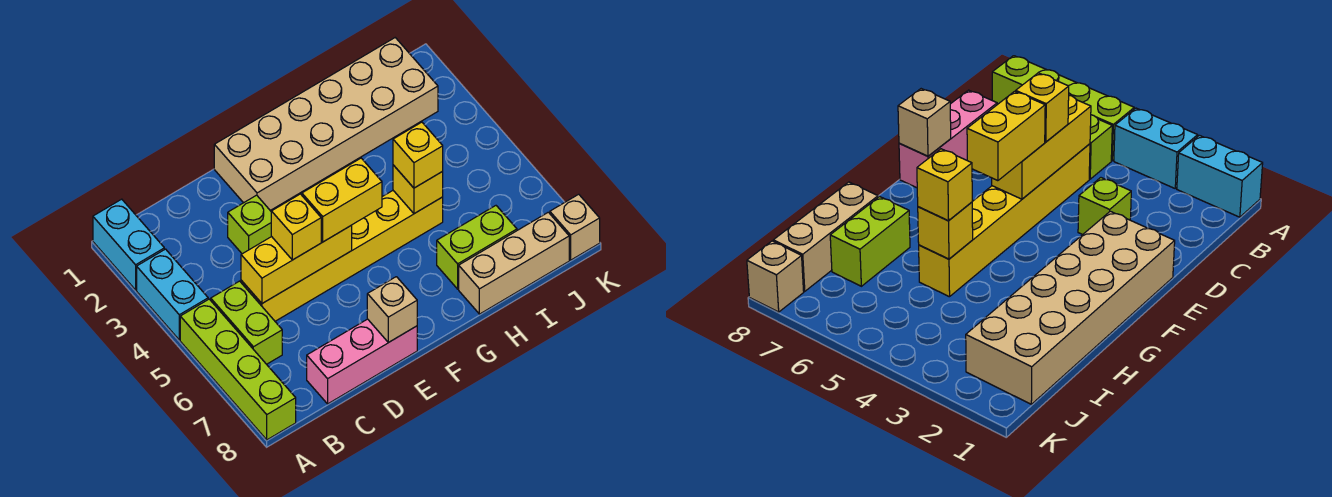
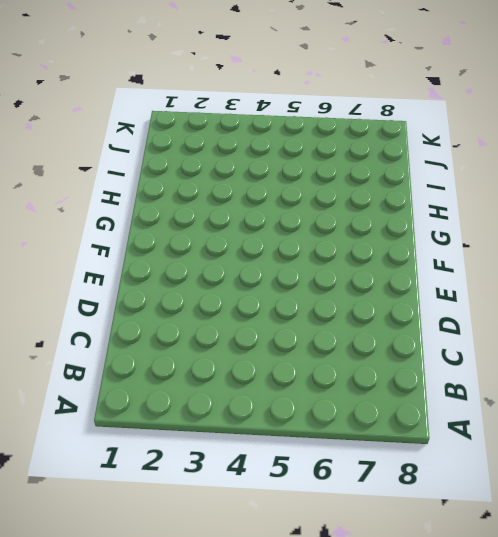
none -> cyan brick A1:A2 level 1
none -> cyan brick A3:A4 level 1
none -> lime brick A5:A8 level 1

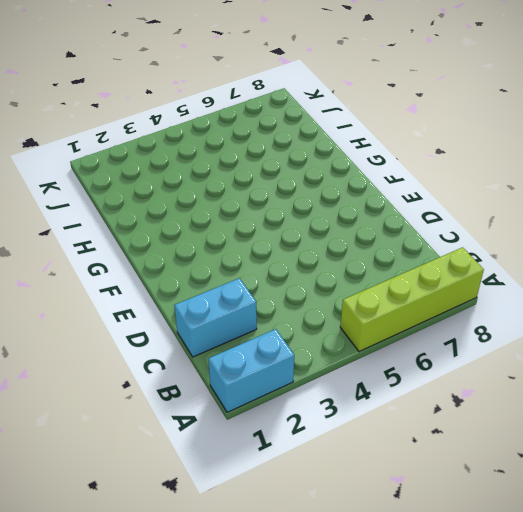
cyan brick C1:C2 level 1 -> cyan brick A3:A4 level 1
none -> lime brick B5:B6 level 1
none -> yellow brick C5:H5 level 1
none -> pink brick C8:E8 level 1

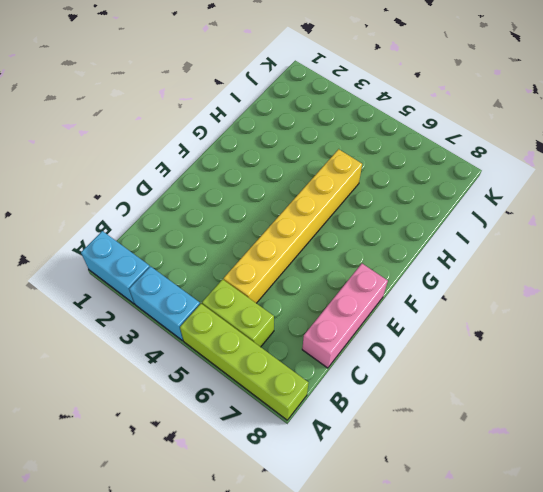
none -> lime brick D3 level 1
none -> tan brick E1:J2 level 1
none -> lime brick H7:I7 level 1

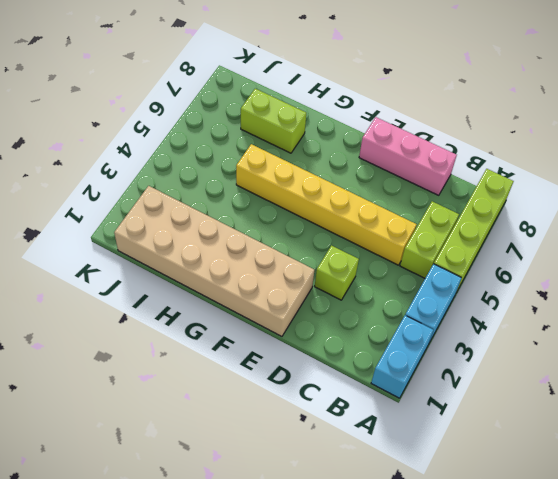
none -> tan brick H8:J8 level 1
none -> tan brick K8 level 1
none -> yellow brick C5:E5 level 2

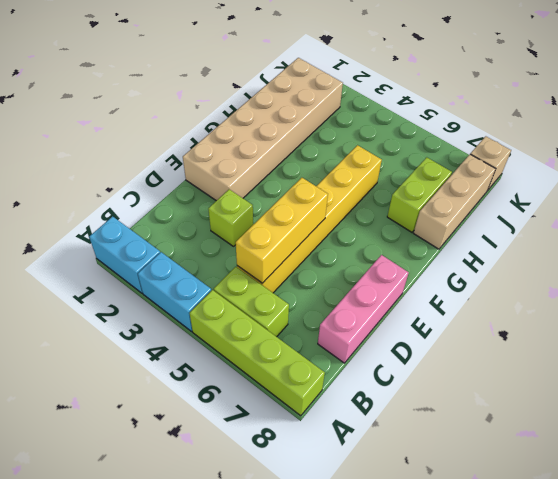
none -> tan brick E8 level 2
none -> yellow brick H5 level 2
none -> yellow brick D5 level 3

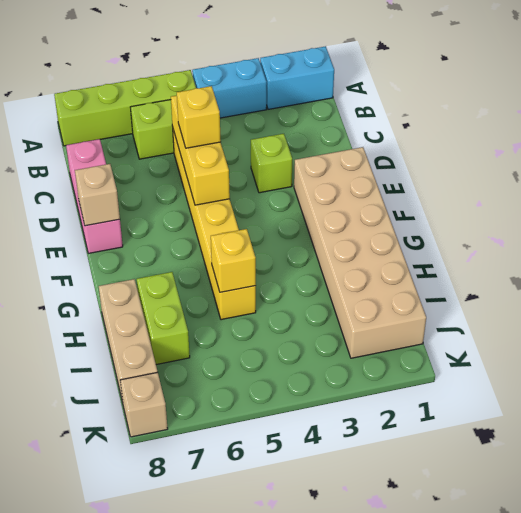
none -> yellow brick E5:F5 level 3
none -> yellow brick H5 level 3

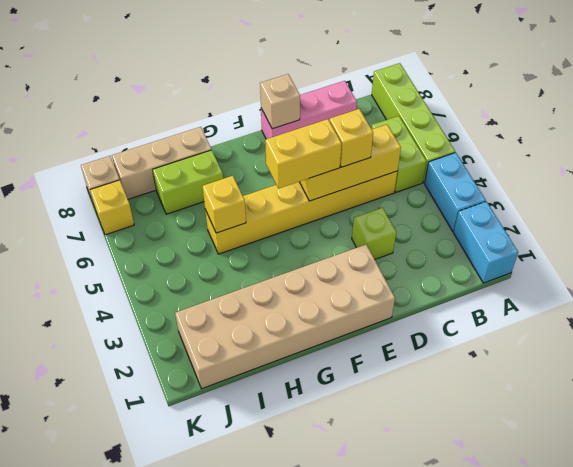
yellow brick K7 level 1 -> yellow brick H5 level 3

